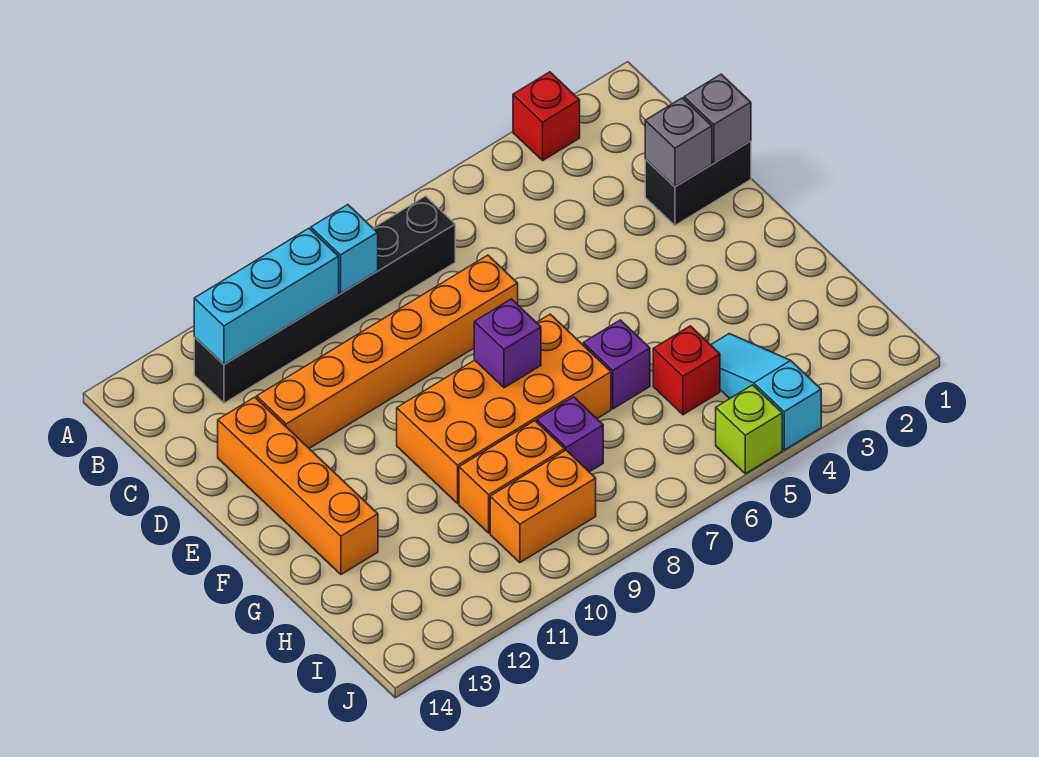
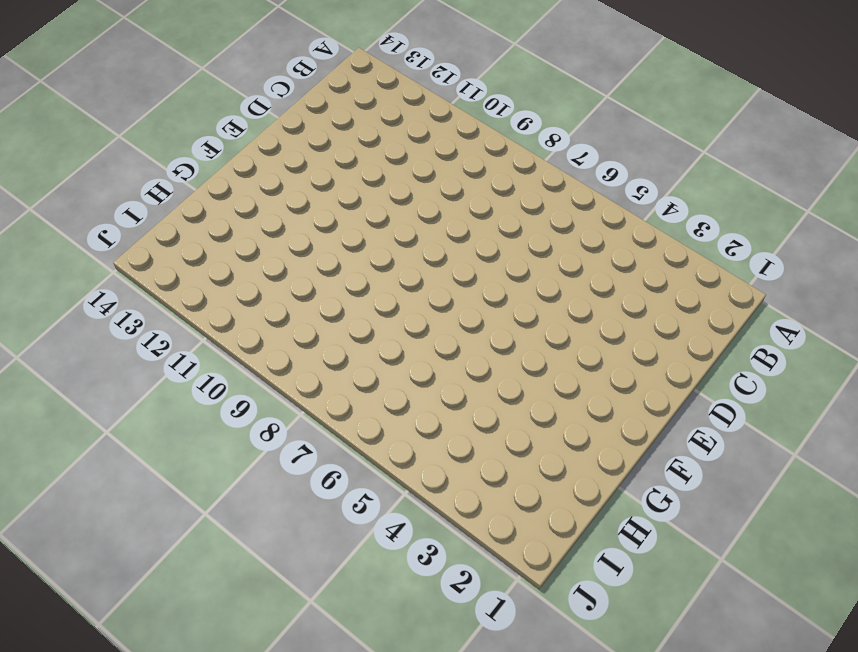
none -> red brick A3 level 1
none -> black brick B7:B12 level 1
none -> black brick D1:D2 level 1

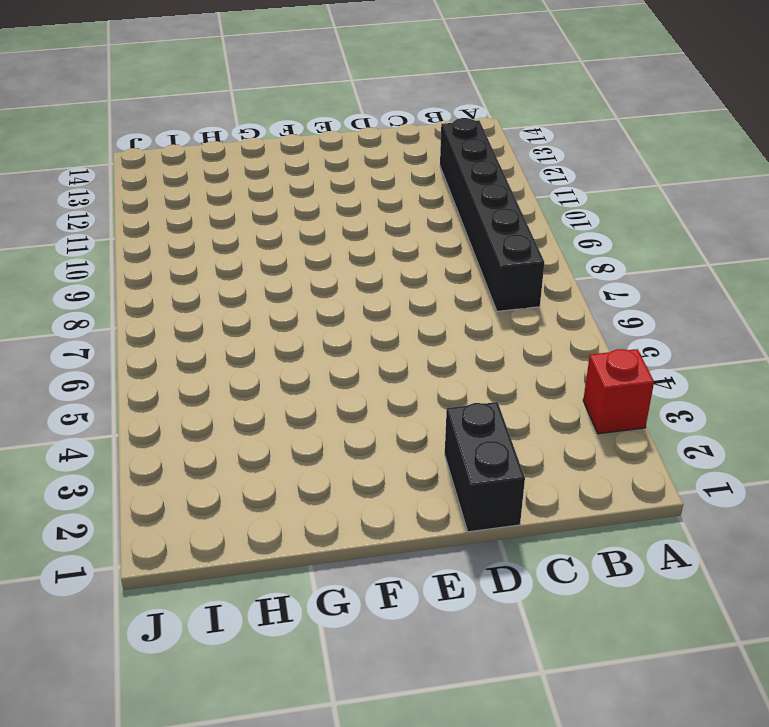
none -> orange brick D7:D12 level 1
none -> orange brick D13:G13 level 1
none -> orange brick F7:G10 level 1

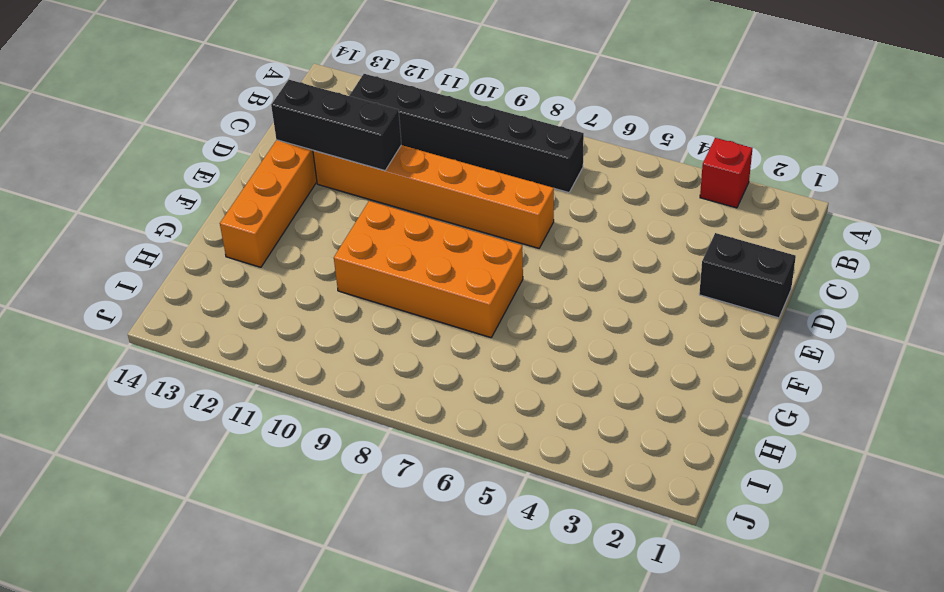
black brick D11:D13 level 2 -> none
none -> purple brick G6 level 1
none -> cyan slope H4:J4 level 1 top J
none -> red brick H5 level 1

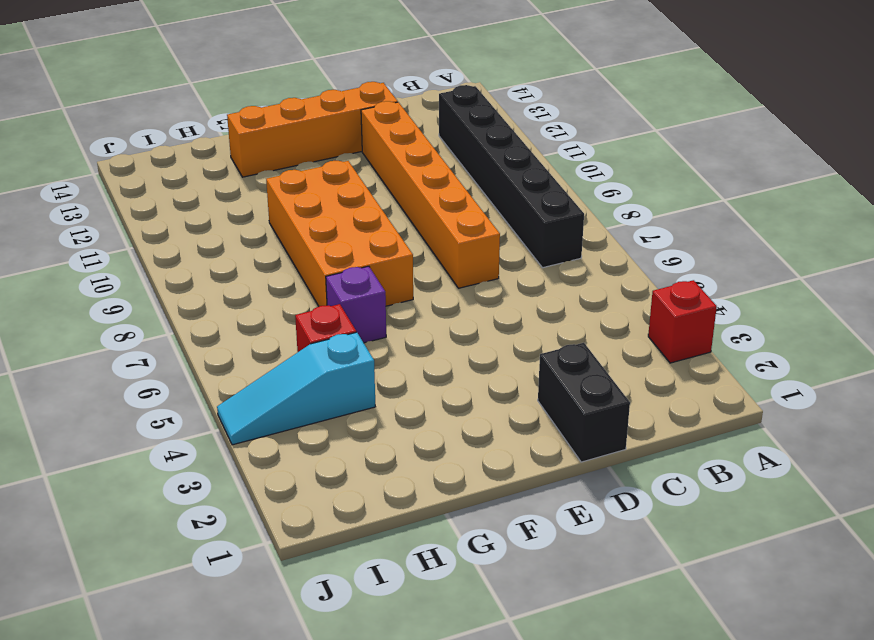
cyan slope H4:J4 level 1 top H -> cyan slope H4:J4 level 1 top J
none -> purple brick H8 level 1
none -> orange brick H9:H10 level 1
none -> orange brick I9:I10 level 1

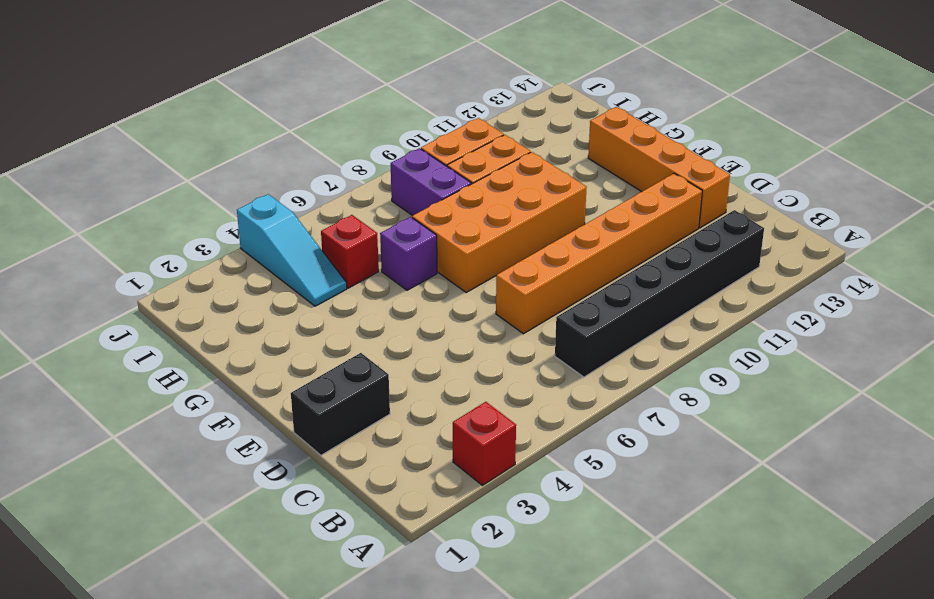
purple brick H8:I8 level 1 -> purple brick H8 level 1
none -> lime brick J5 level 1
none -> cyan brick B9 level 2
none -> cyan brick B10:B12 level 2

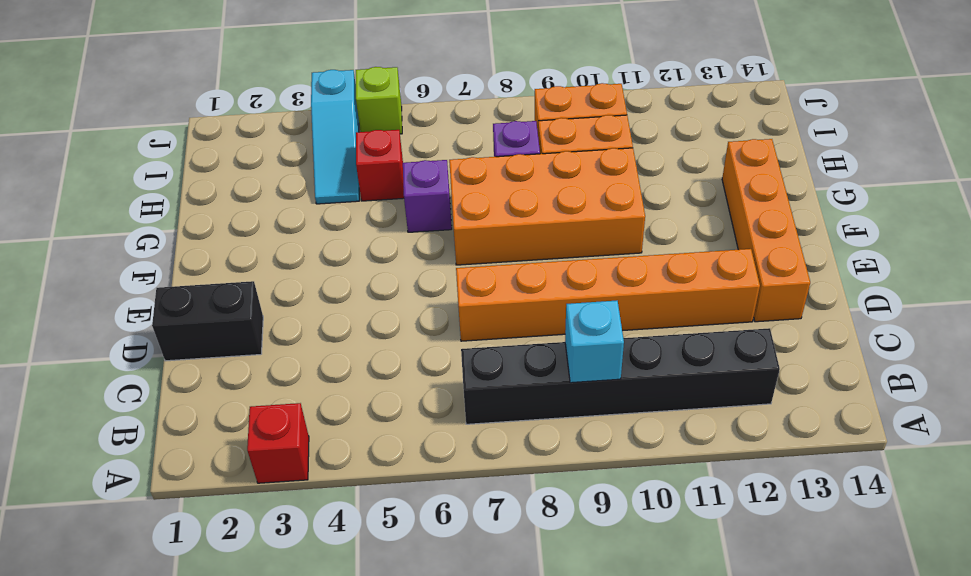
none -> cyan brick B10:B12 level 2
none -> grey brick D1 level 2
none -> grey brick D2 level 2

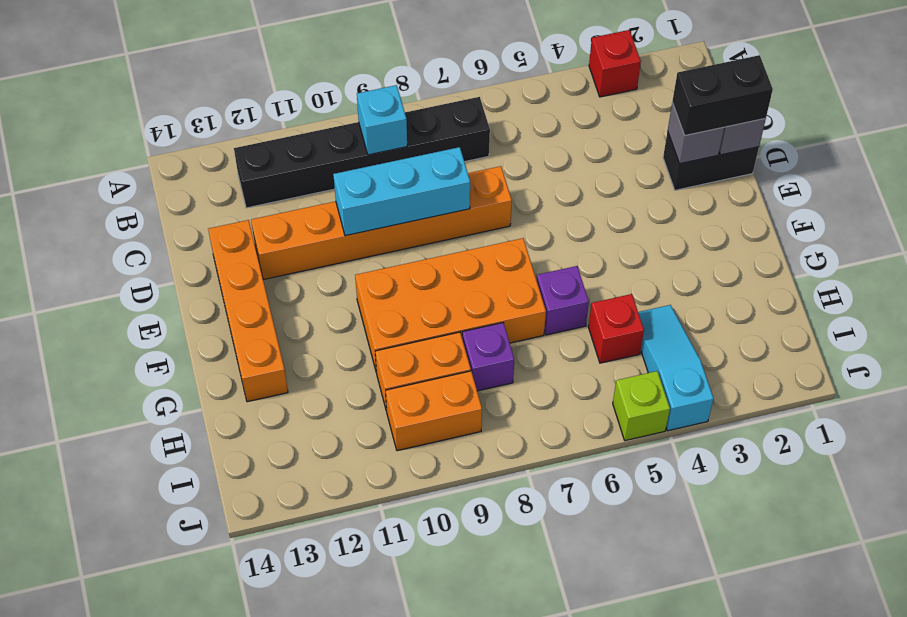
black brick D1:D2 level 3 -> none
cyan brick D8:D10 level 2 -> cyan brick B10:B12 level 2
none -> purple brick F8 level 2

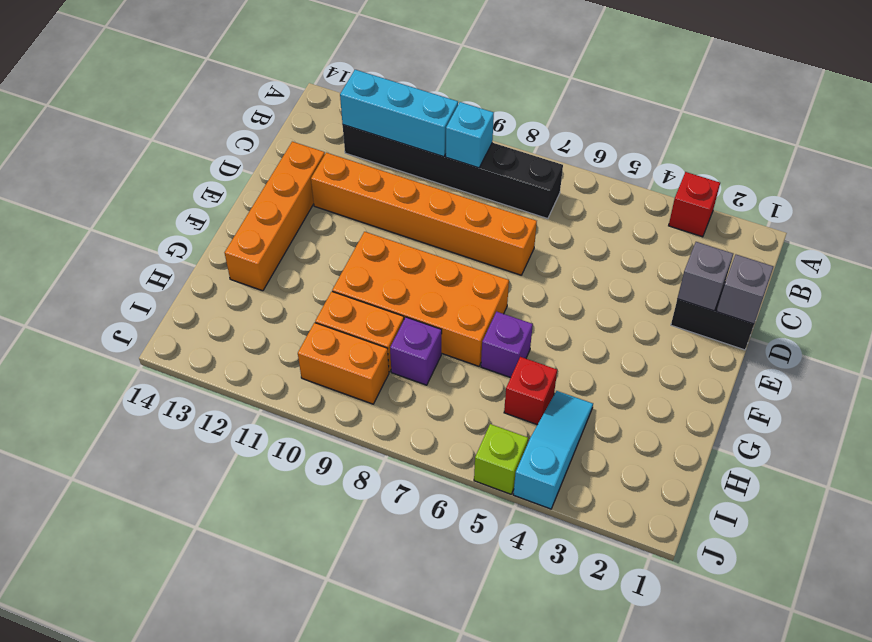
none -> purple brick F8 level 2

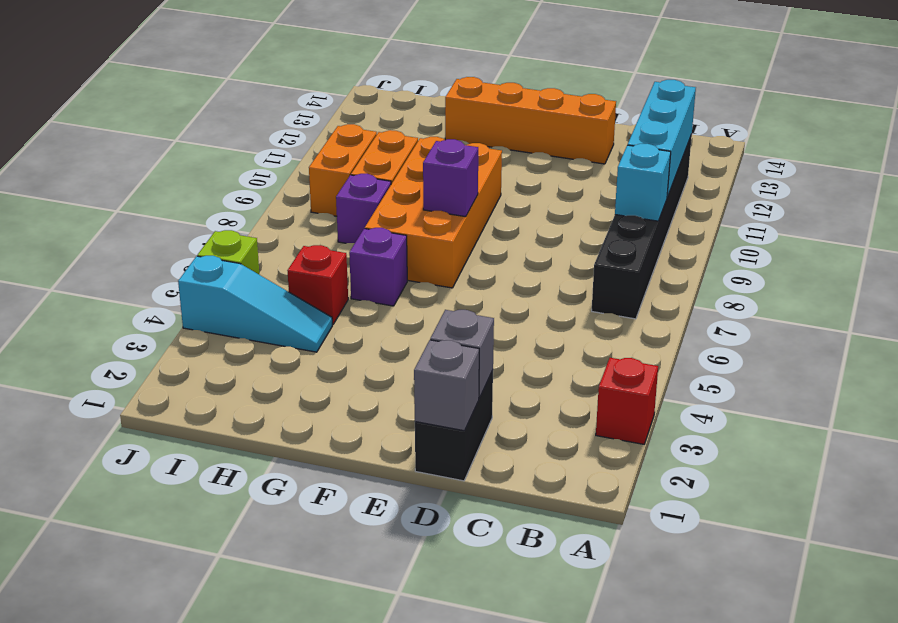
none -> orange brick D7:D12 level 1

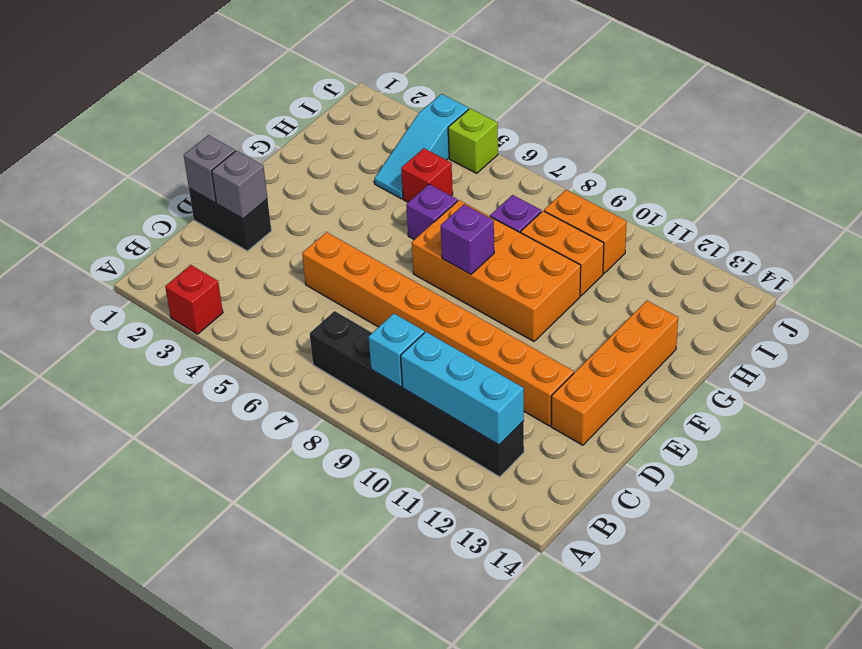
orange brick D5:D12 level 1 -> orange brick D7:D12 level 1

